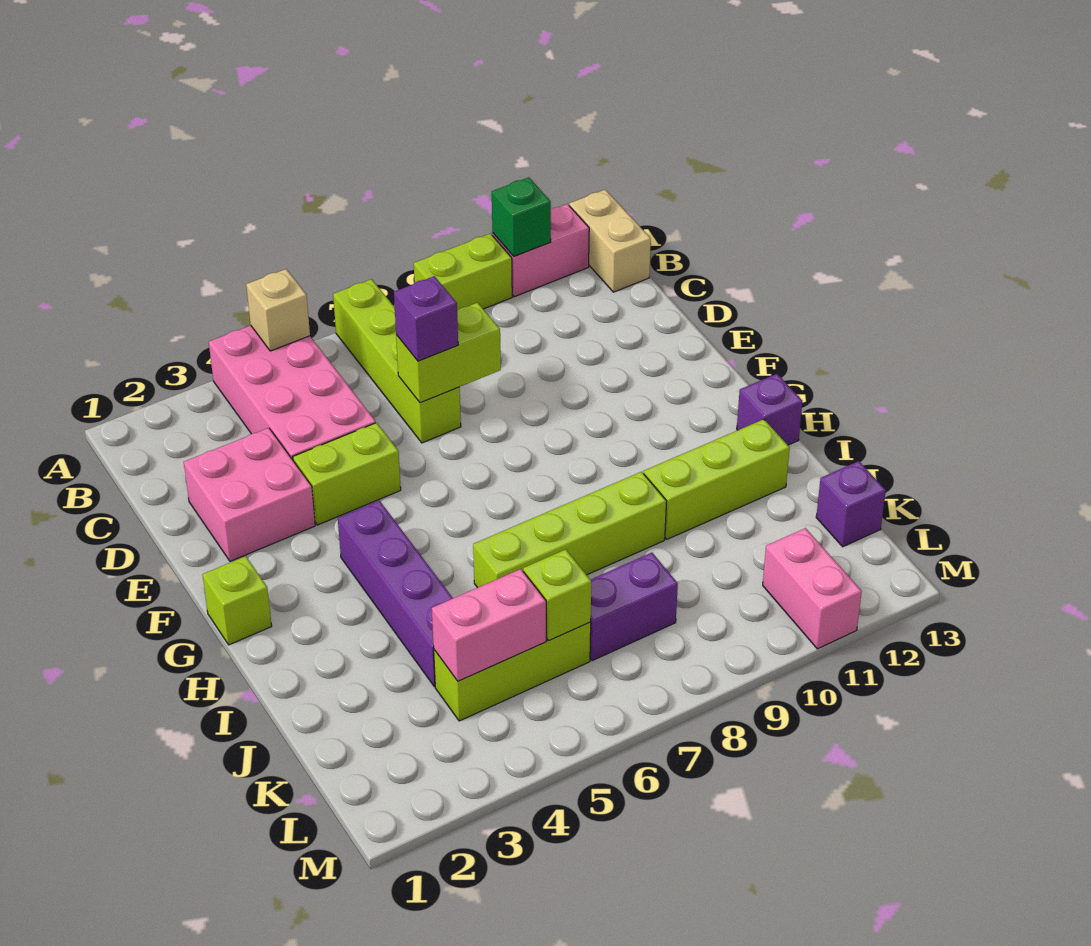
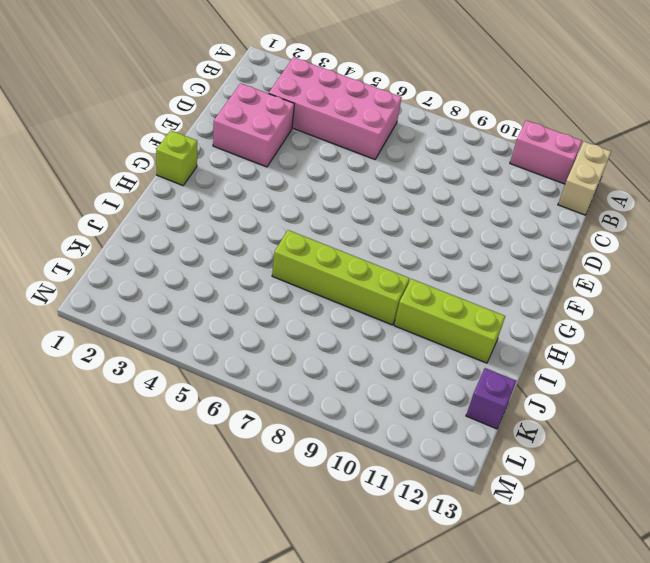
pink brick B3:C6 level 1 -> pink brick A4:D5 level 1
none -> lime brick A7:D7 level 1
none -> lime brick A9:A10 level 1
none -> lime brick E4:E5 level 1

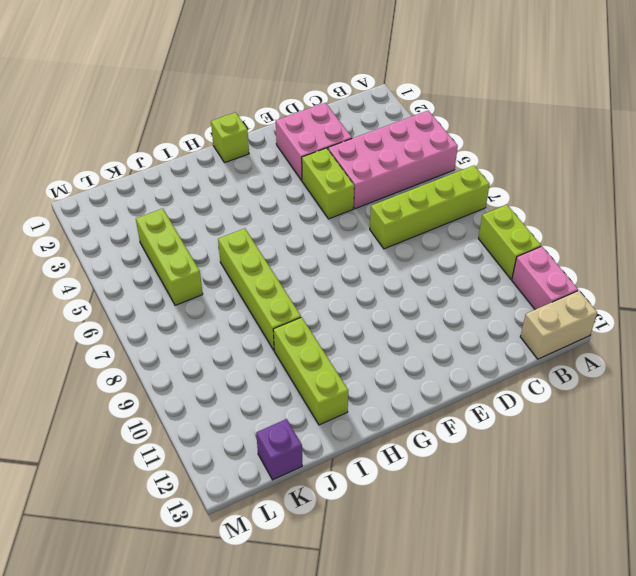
none -> purple brick G4:J4 level 1
none -> purple brick H13 level 1
none -> purple brick K7:K8 level 1

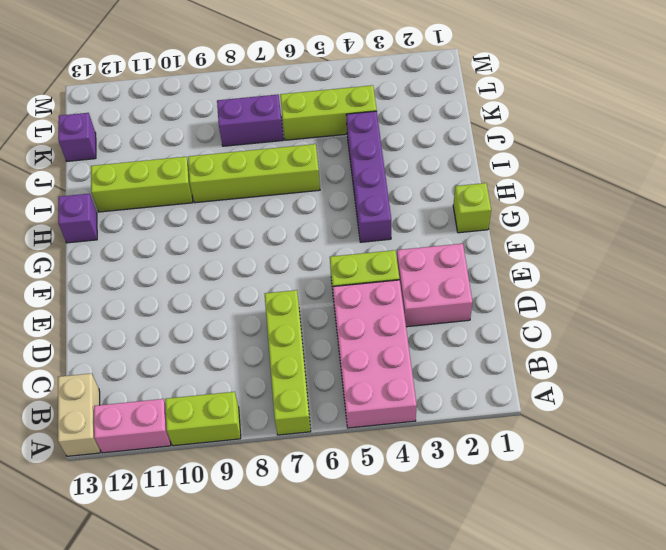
none -> pink brick L11:M11 level 1
none -> tan brick A5 level 2
none -> green brick A11 level 2

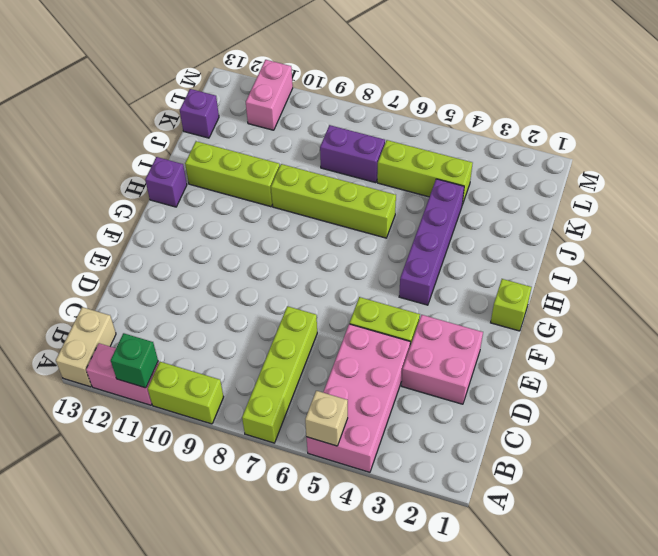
none -> lime brick D7:D8 level 2
none -> pink brick K4:K5 level 2
none -> lime brick K6 level 2

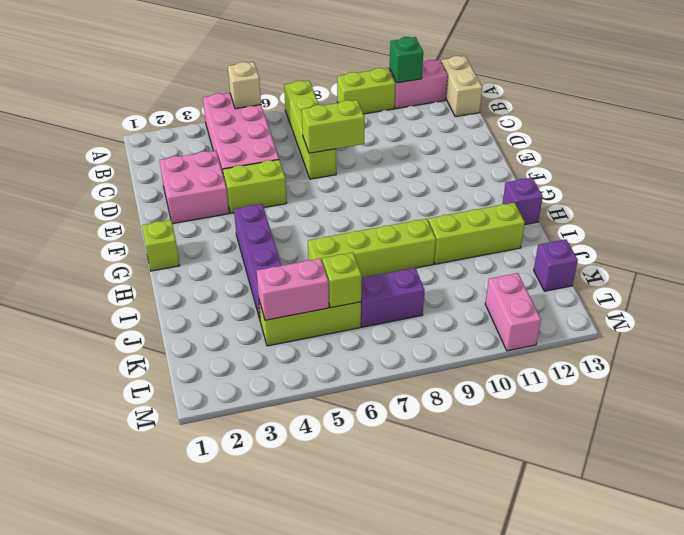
none -> purple brick D7 level 3

